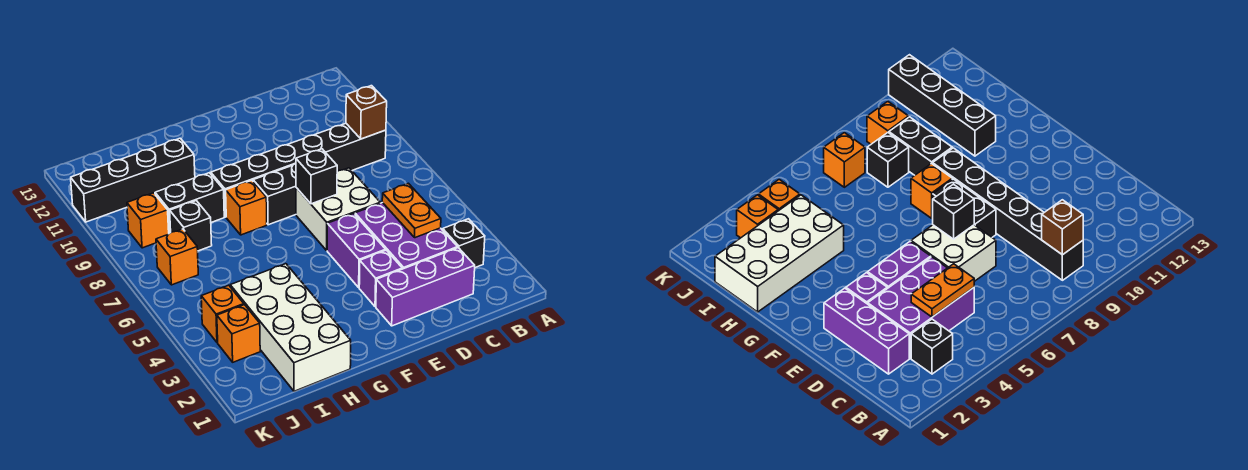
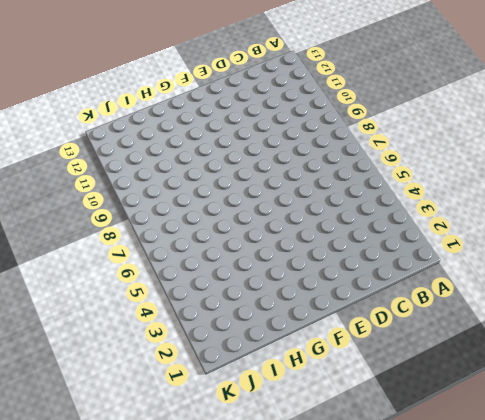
none -> black brick B3 level 1
none -> black brick B9:G9 level 1
none -> purple brick C2:E2 level 1

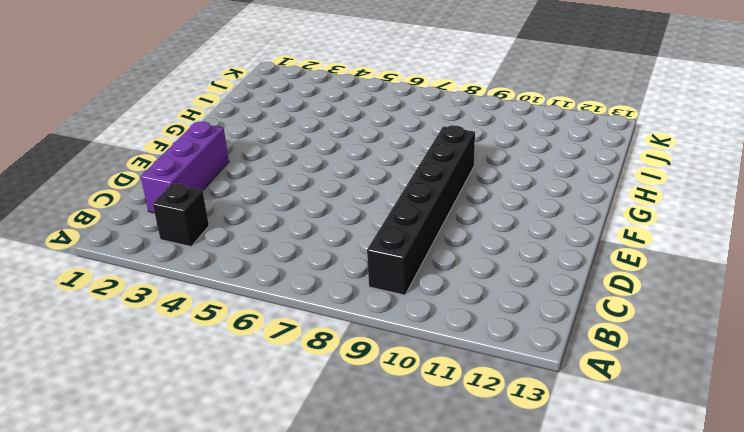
none -> purple brick C3:D5 level 1
none -> white brick D6:E7 level 1
none -> purple brick E3 level 1

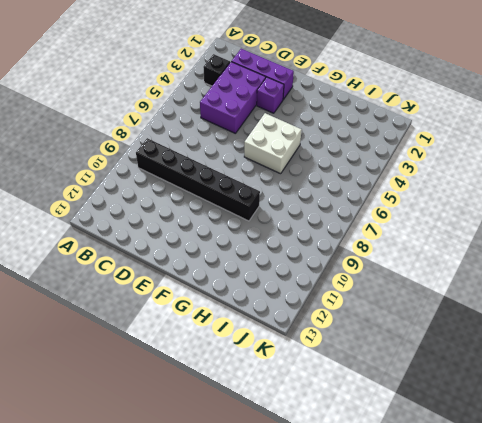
white brick F5:G6 level 1 -> white brick D6:E7 level 1
none -> purple brick E4:E5 level 1
none -> black brick E8:F8 level 1
none -> orange brick G8 level 1

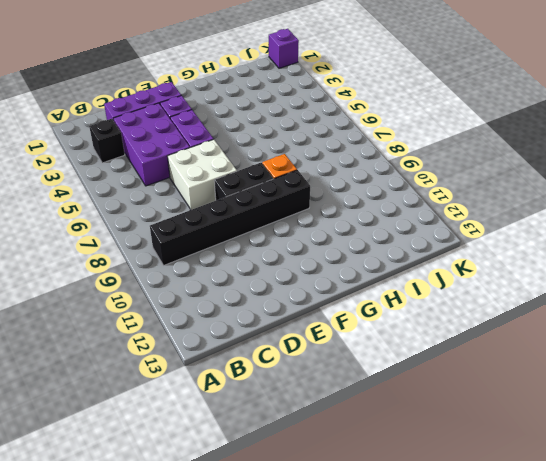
purple brick K1 level 1 -> none
none -> white brick H1:I4 level 1
none -> black brick H9:I9 level 1
none -> black brick H11:K11 level 1

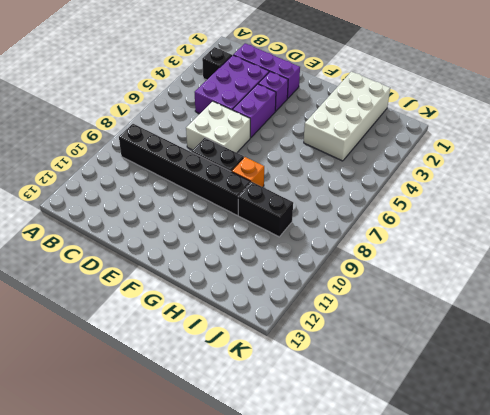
none -> black brick H11:K11 level 1
none -> black brick I8 level 1
none -> orange brick J3 level 1

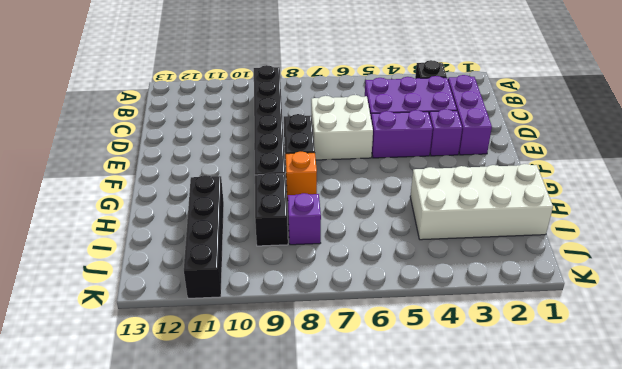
purple brick I8 level 1 -> black brick I8 level 1
none -> orange brick J3 level 1
none -> orange brick J4 level 1
none -> orange brick J7 level 1

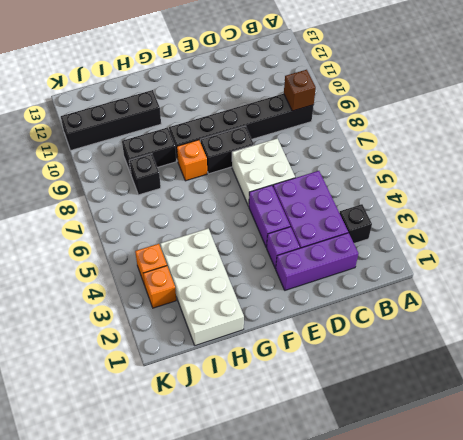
none -> orange brick J7 level 1
none -> orange brick J9 level 1
none -> orange plate C4:C5 level 2

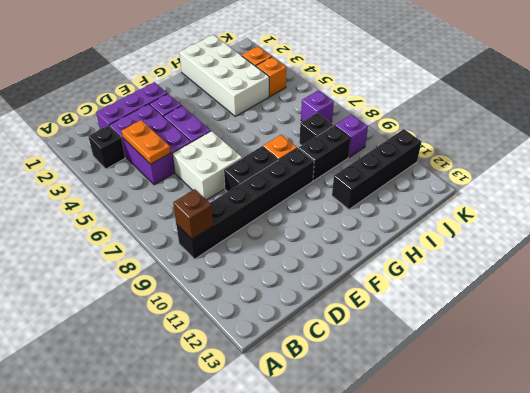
purple brick J7 level 1 -> orange brick J7 level 1
purple brick J9 level 1 -> orange brick J9 level 1
none -> black brick E7 level 2

